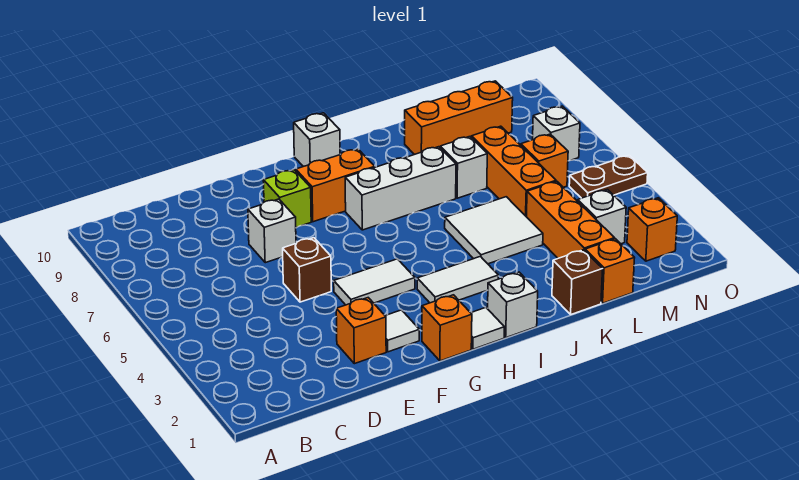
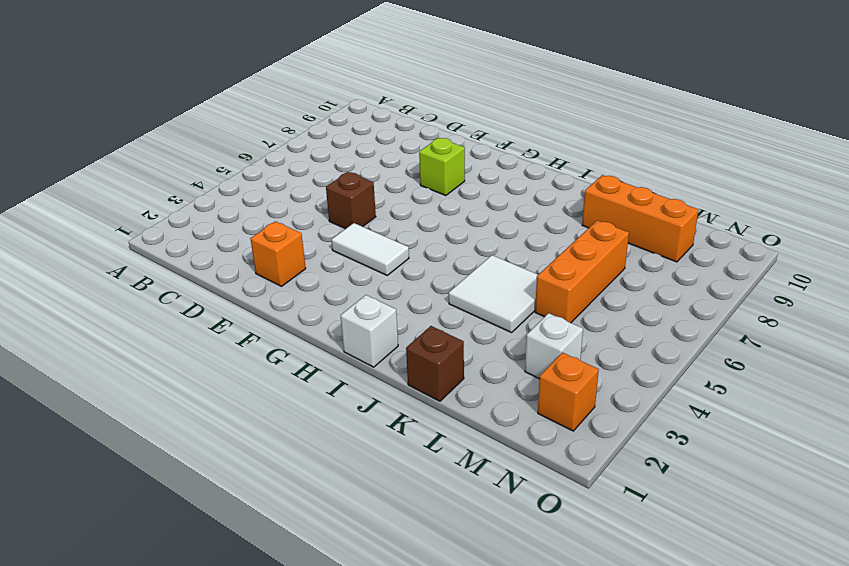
none -> white brick E7 level 1
none -> white tile F2 level 1
none -> orange brick G1 level 1

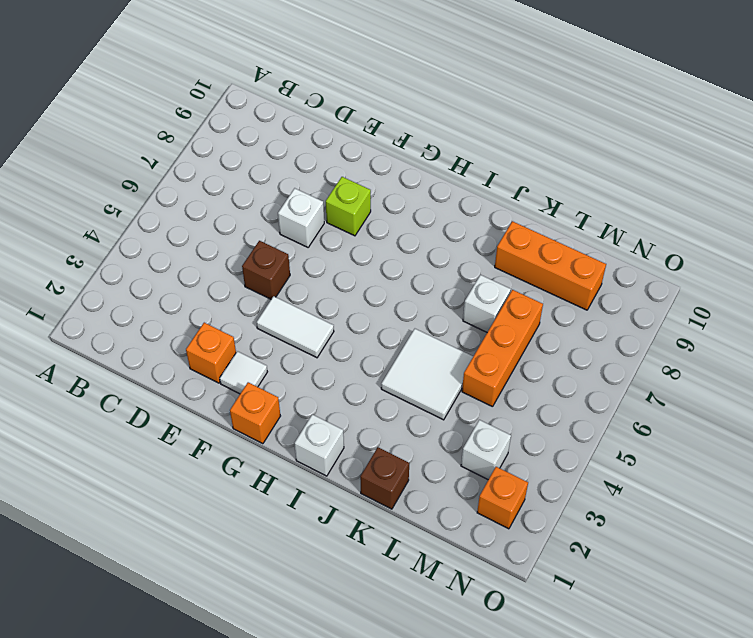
none -> orange brick G8:H8 level 1
none -> white tile H1 level 1
none -> white tile H3:I3 level 1

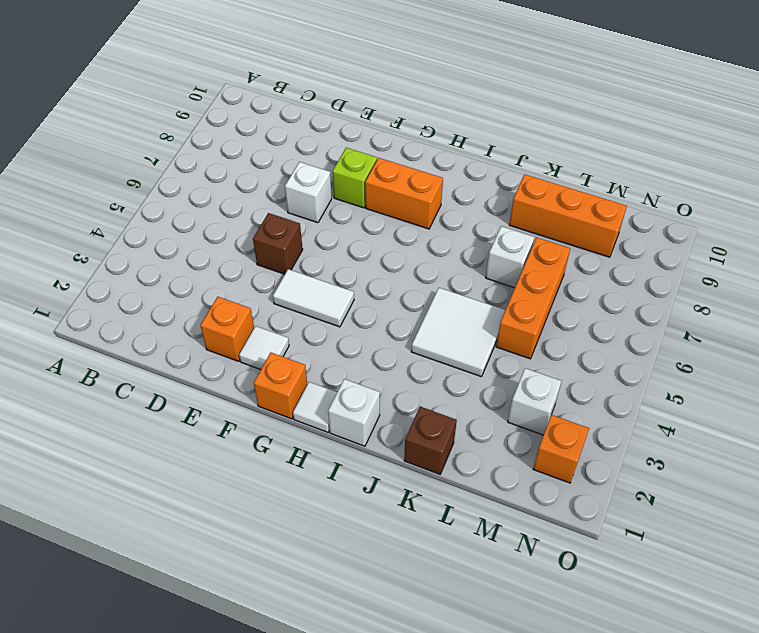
none -> white tile H3:I3 level 1
none -> white brick H7:J7 level 1
none -> white brick H10 level 1

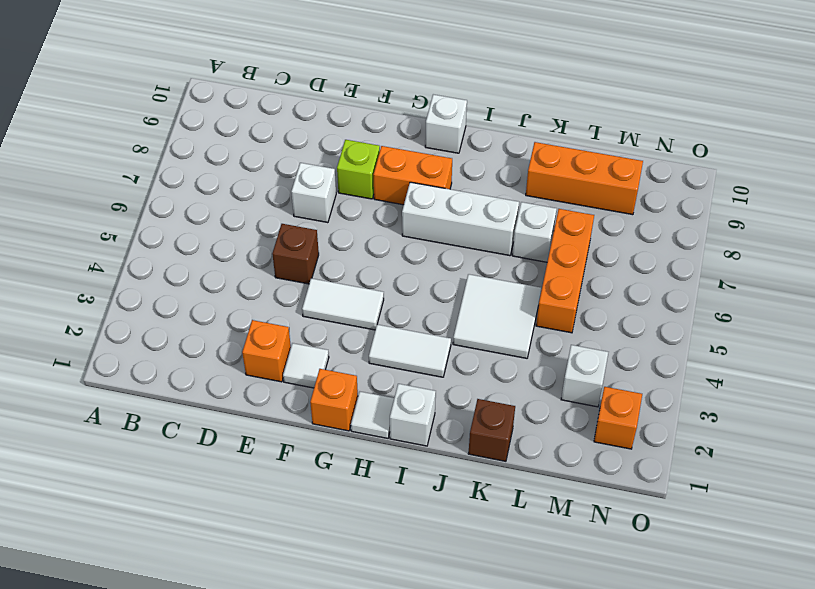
none -> orange brick L1 level 1
none -> orange brick L2:L4 level 1
none -> orange brick M6 level 1

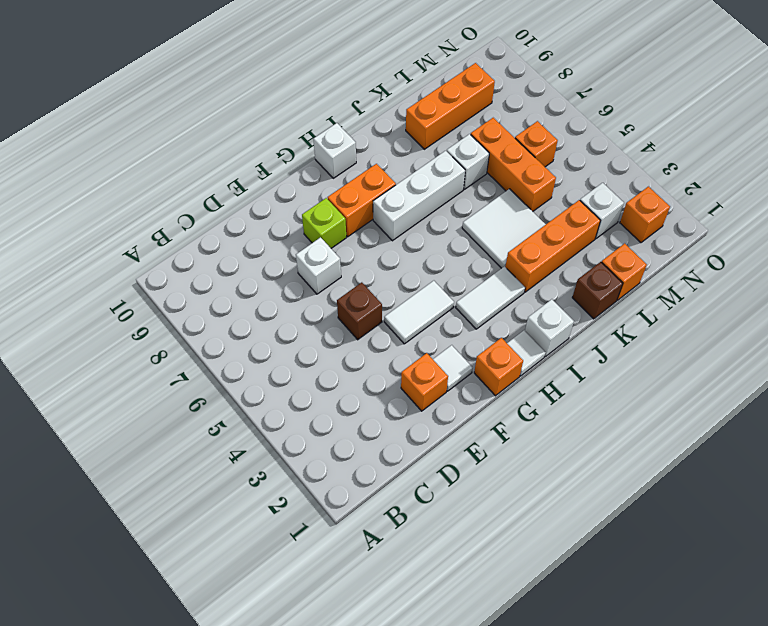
orange brick J3:L3 level 1 -> orange brick L2:L4 level 1
none -> brown plate N5:O5 level 1
none -> white brick N7 level 1

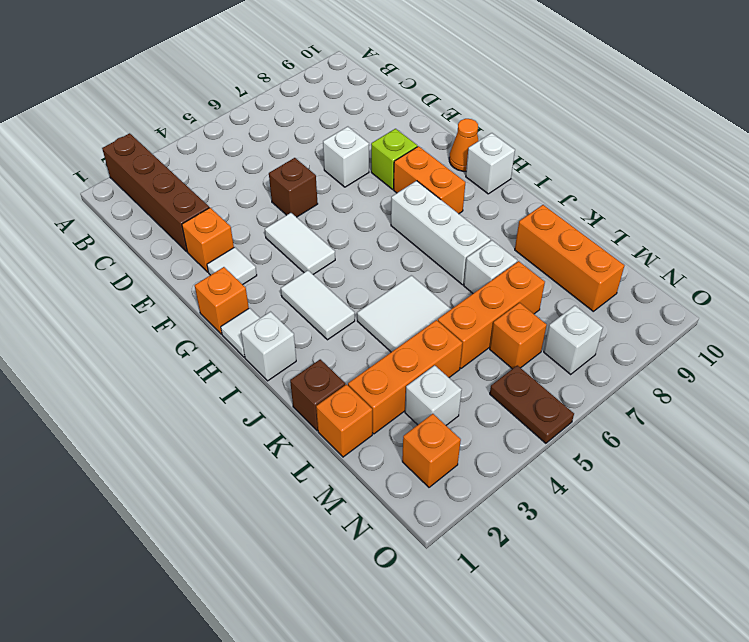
brown brick A2:D2 level 1 -> none
orange cone G10 level 1 -> none

